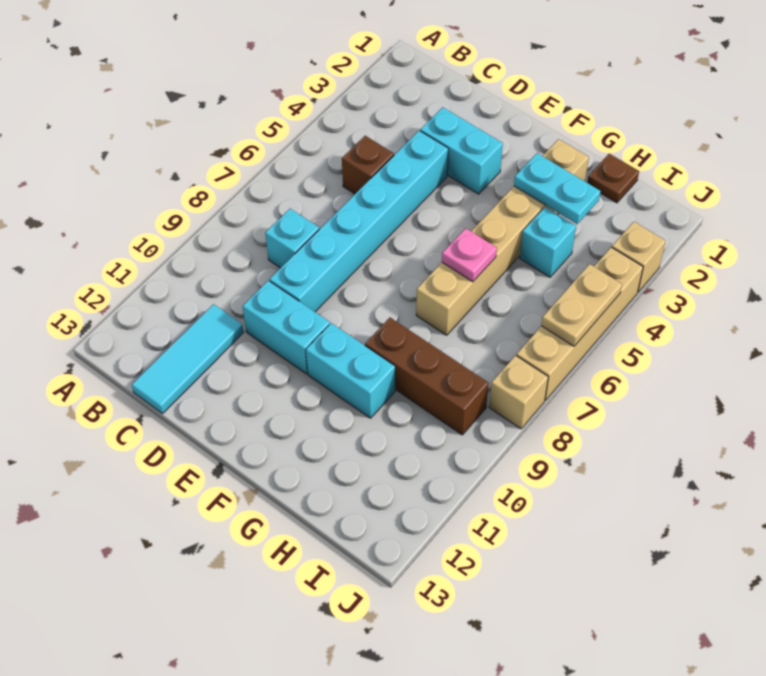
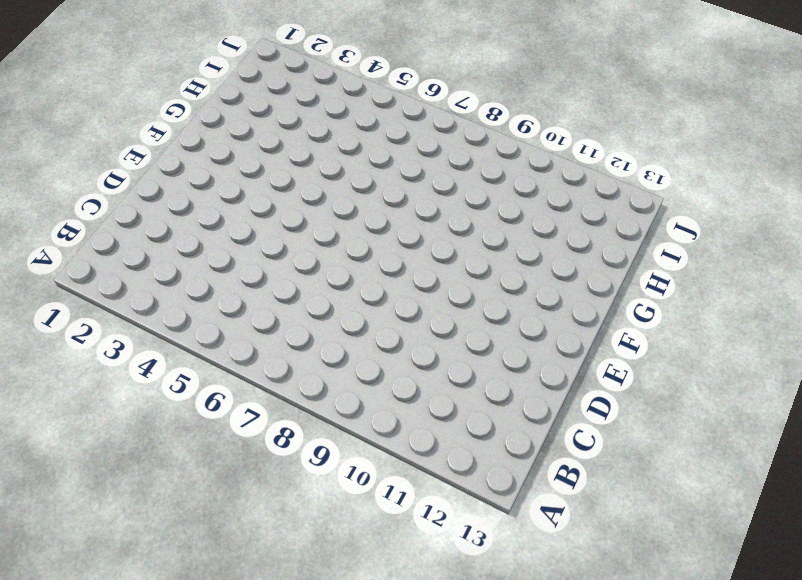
none -> brown brick C5 level 1
none -> cyan brick C8 level 1
none -> cyan tile C11:C13 level 1

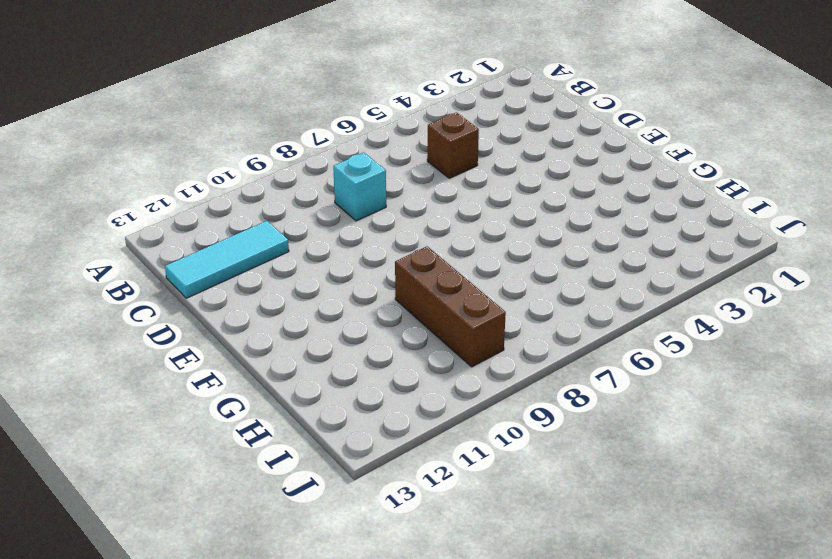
none -> cyan brick D3:E3 level 1
none -> cyan brick D4:D9 level 1
none -> cyan brick D10:E10 level 1

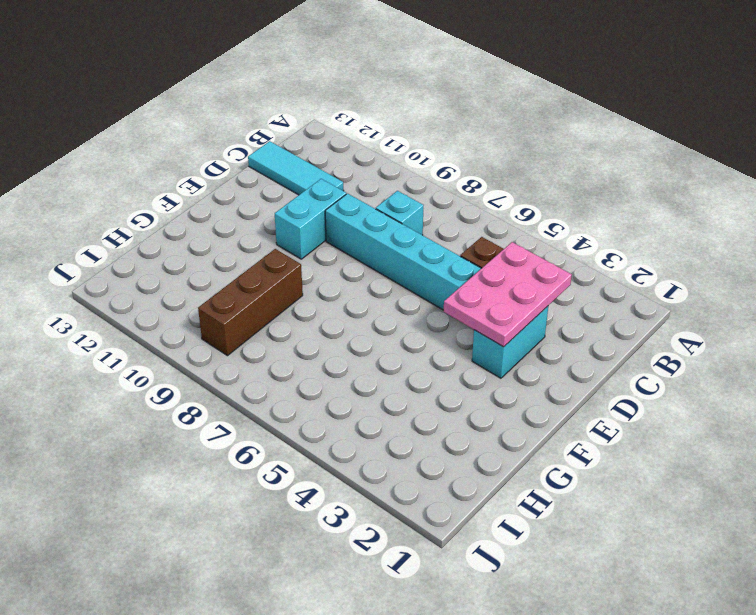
pink plate C3:E4 level 2 -> none
none -> cyan brick F10:G10 level 1
none -> tan brick G2:G7 level 1
none -> brown plate H1 level 1

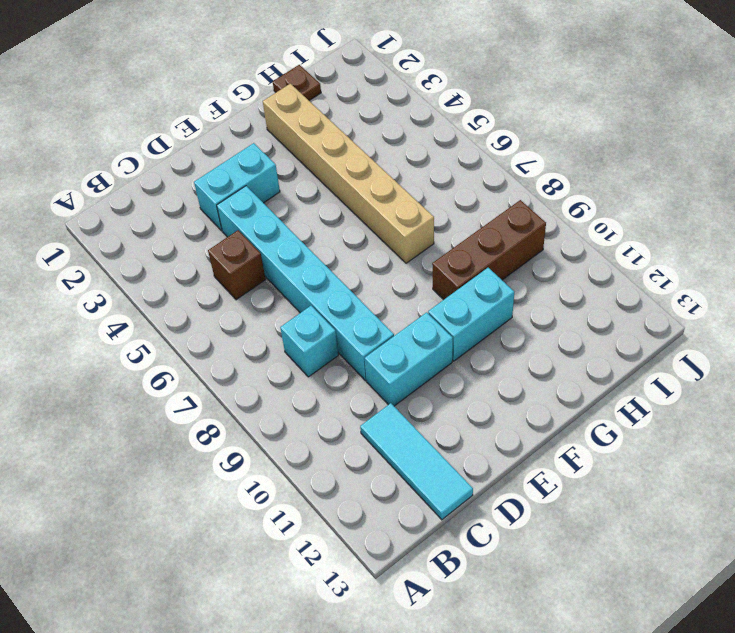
none -> cyan brick H4 level 1
none -> tan brick J3 level 1
none -> tan brick J4:J7 level 1

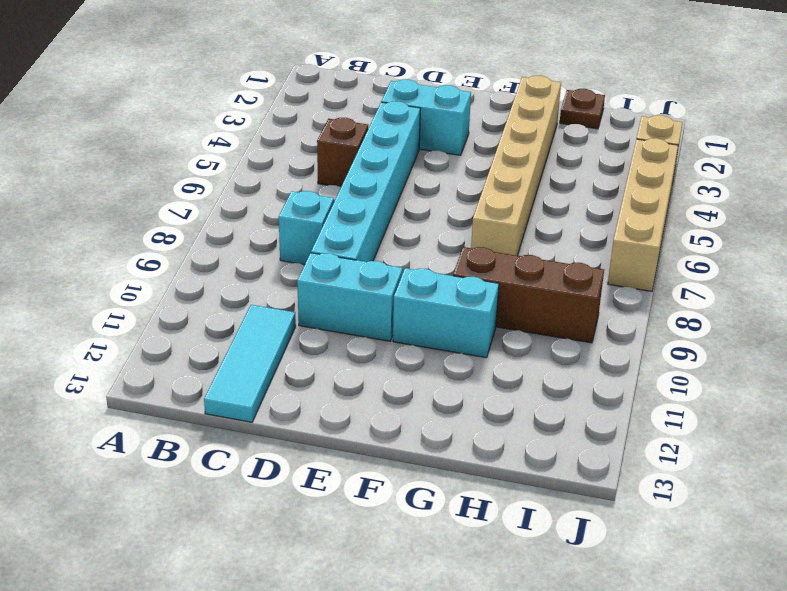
none -> cyan brick H4 level 1
none -> tan brick J8 level 1
none -> cyan plate G3:H3 level 2

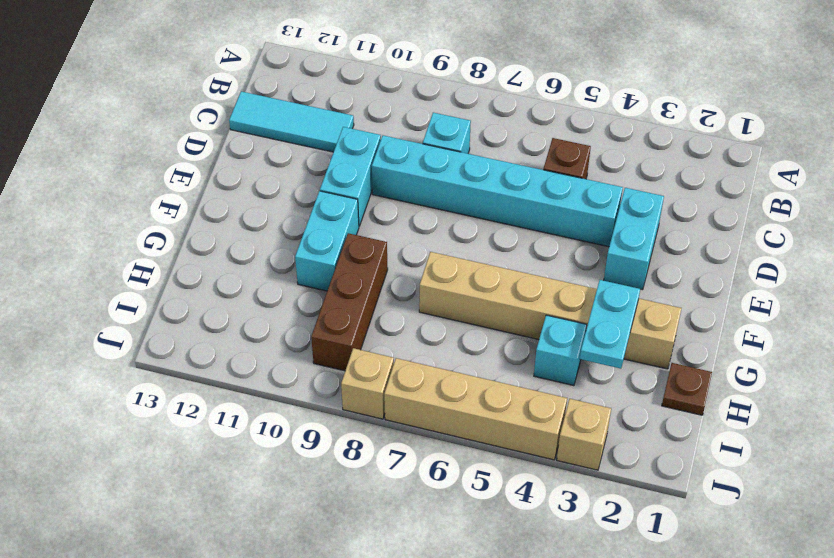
none -> pink plate G6 level 2
none -> tan plate J5:J6 level 2

